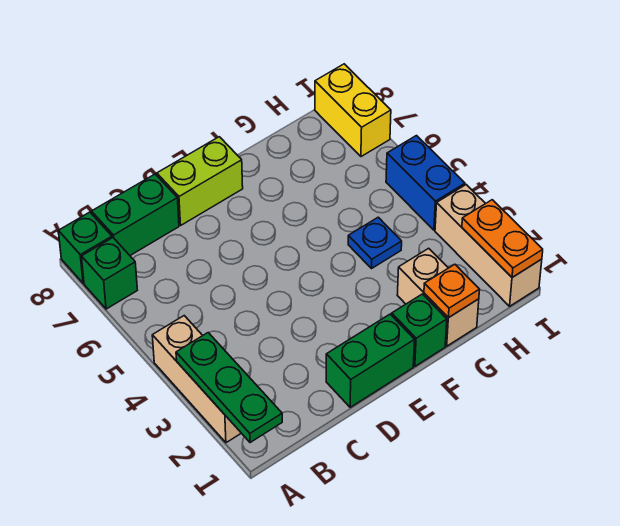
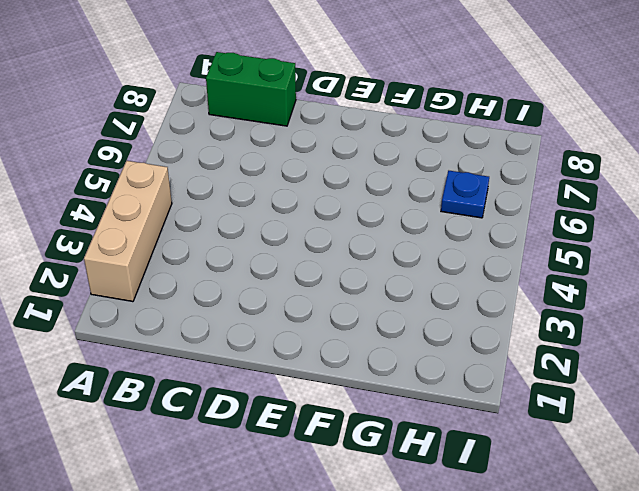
blue plate H6 level 1 -> blue plate G4 level 1
none -> green brick A7 level 1
none -> green brick A8 level 1
none -> green brick D1:E1 level 1

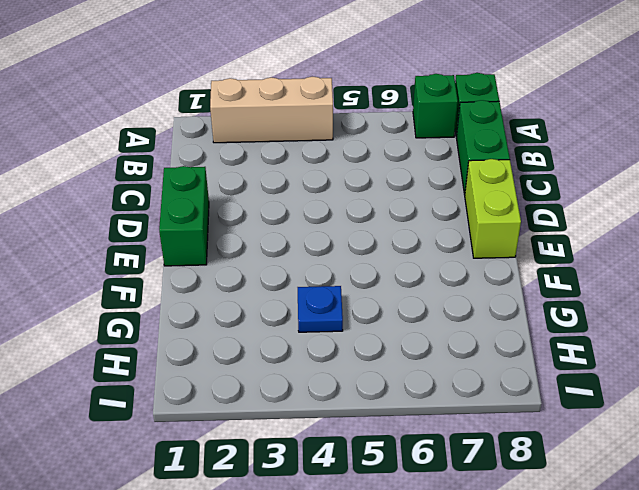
none -> green brick F1 level 1
none -> tan brick G1:G2 level 1
none -> tan brick I1:I3 level 1

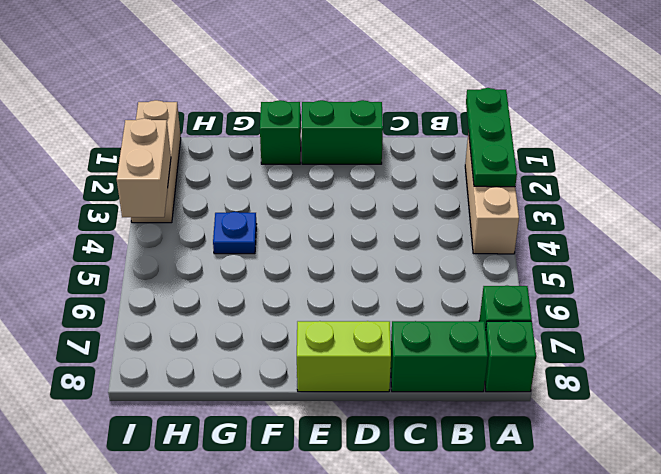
tan brick I3:I4 level 2 -> tan brick G1:G2 level 1
none -> blue brick I4:I5 level 1
none -> yellow brick I7:I8 level 1
none -> orange plate G1 level 2

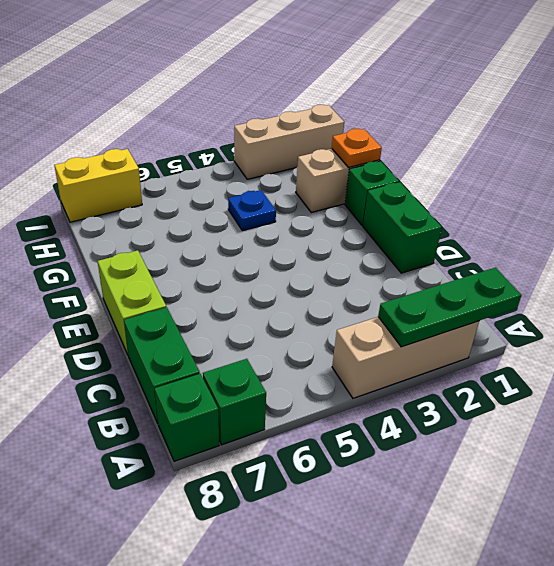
none -> blue brick I4:I5 level 1
none -> orange plate I1:I2 level 2

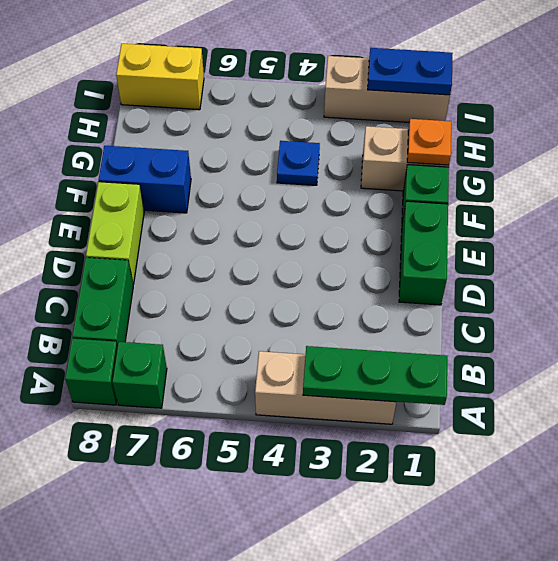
blue brick F7:F8 level 1 -> blue brick I4:I5 level 1
blue plate I1:I2 level 2 -> orange plate I1:I2 level 2

